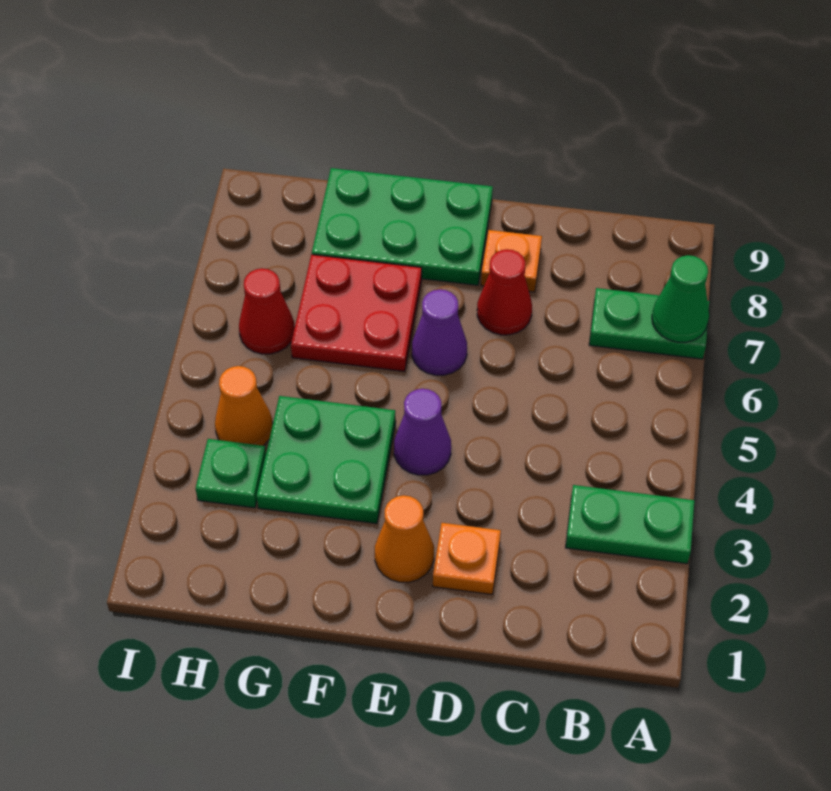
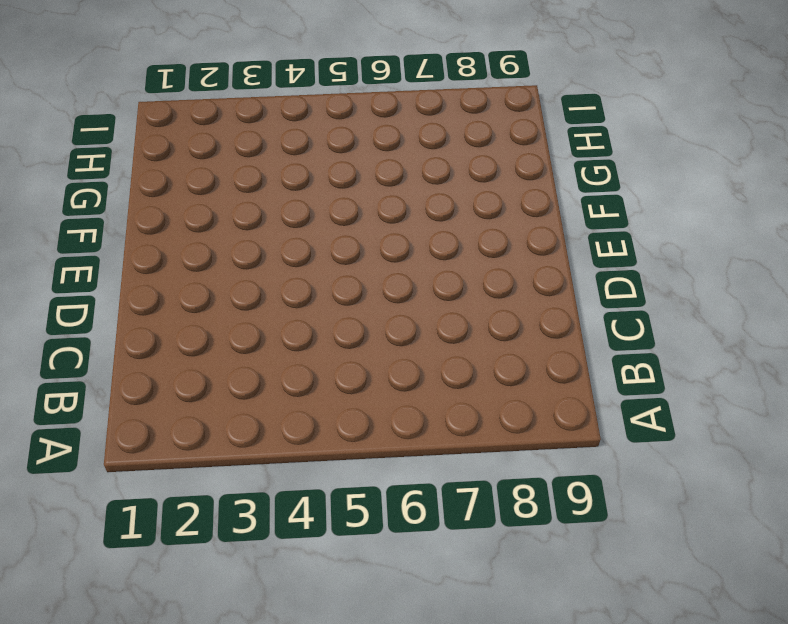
none -> green plate A3:B3 level 1
none -> green plate A7:B7 level 1
none -> orange plate D2 level 1

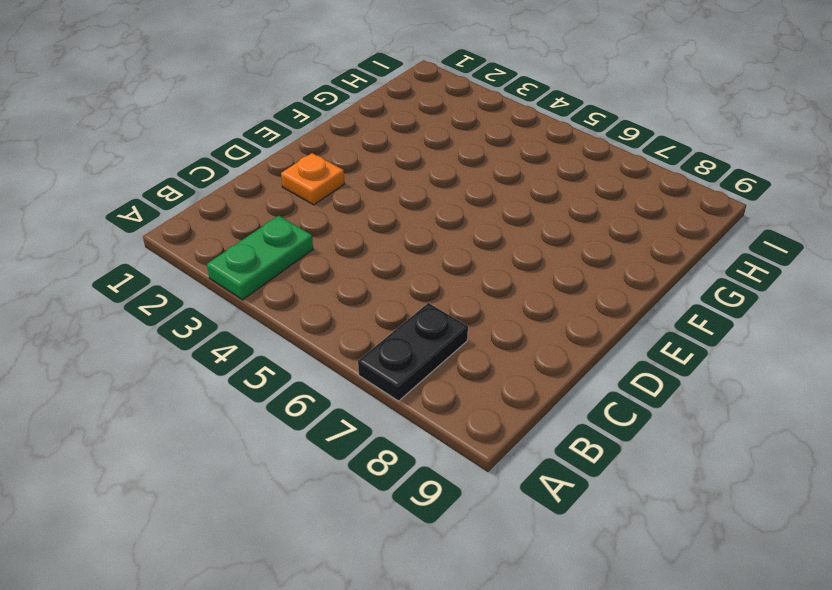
black plate A7:B7 level 1 -> green plate A7:B7 level 1
none -> red cone D7 level 1
none -> orange plate D8 level 1
none -> orange cone E2 level 1

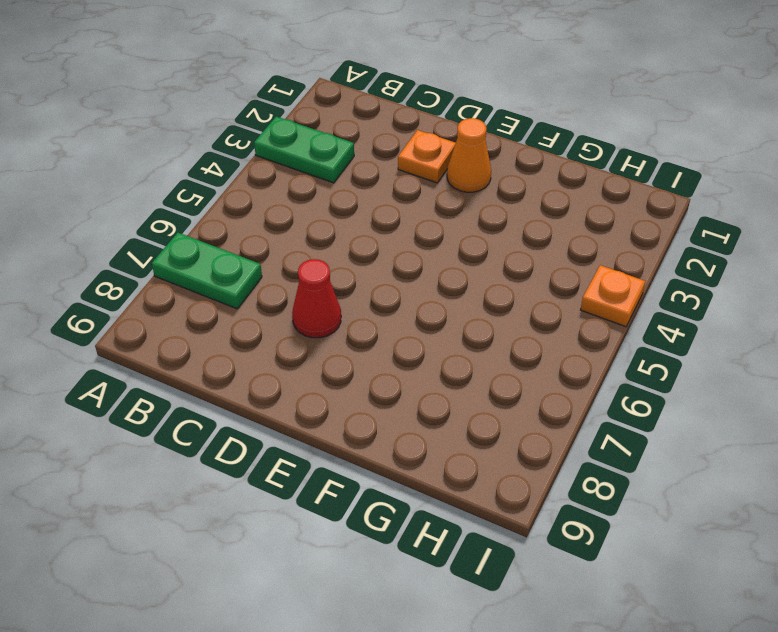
orange plate I4 level 1 -> orange plate D8 level 1
none -> purple cone E4 level 1
none -> purple cone E6 level 1
none -> green plate E8:G9 level 1

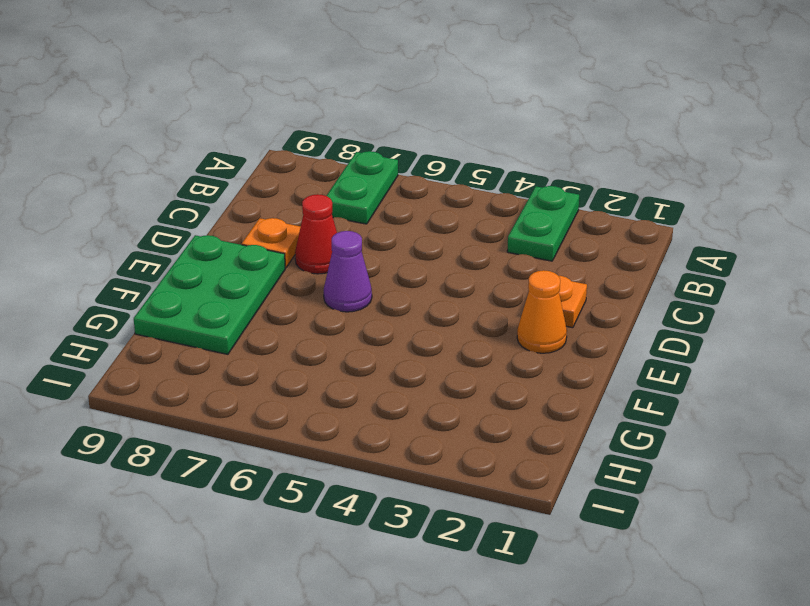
none -> purple cone E4 level 1
none -> green plate F3:G4 level 1
none -> red plate F6:G7 level 1

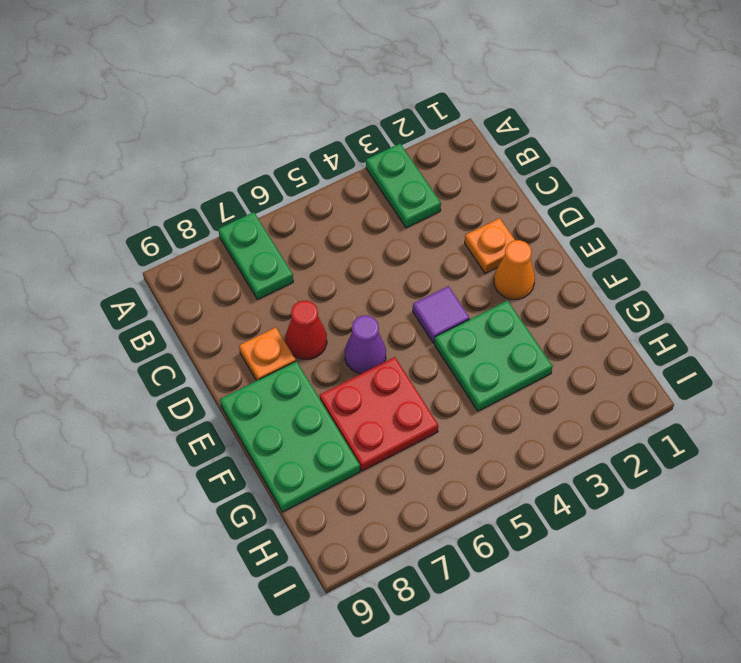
purple tile E4 level 1 -> purple cone E4 level 1
none -> green plate H3 level 1
none -> orange cone H4 level 1
none -> red cone H6 level 1

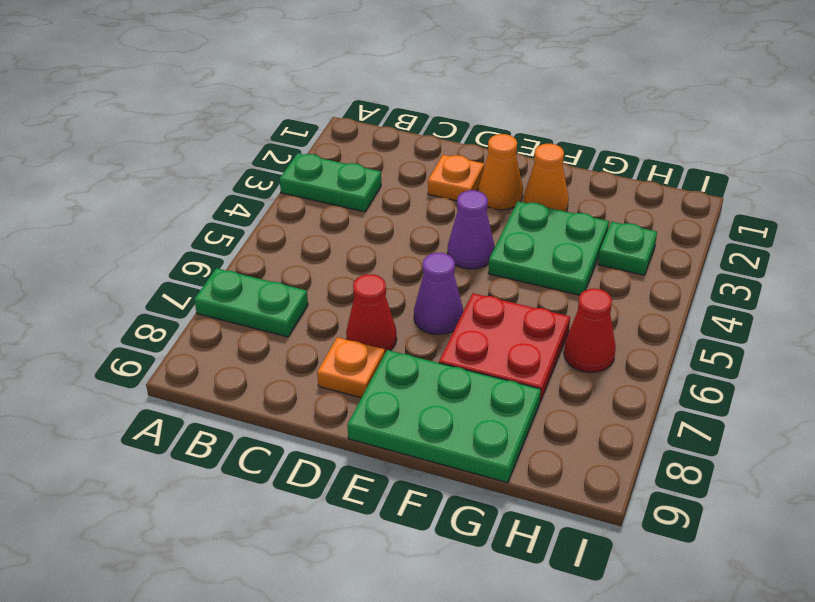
orange cone F2 level 1 -> orange cone H4 level 1
none -> green cone A7 level 2

